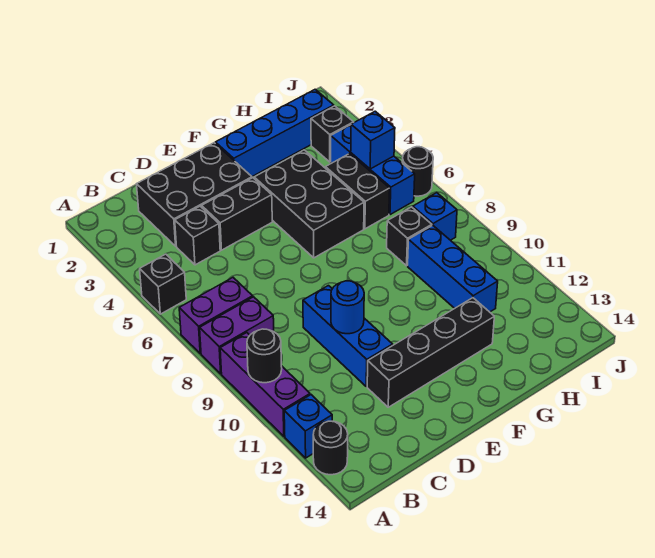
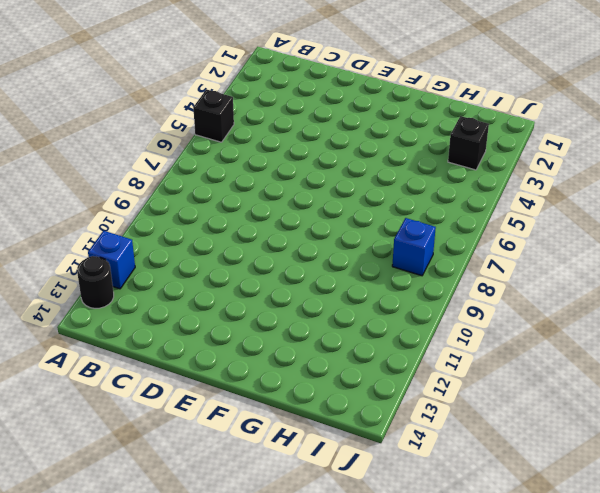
none -> purple brick A7:B7 level 1
none -> purple brick A8:B8 level 1
none -> purple brick A9:A11 level 1

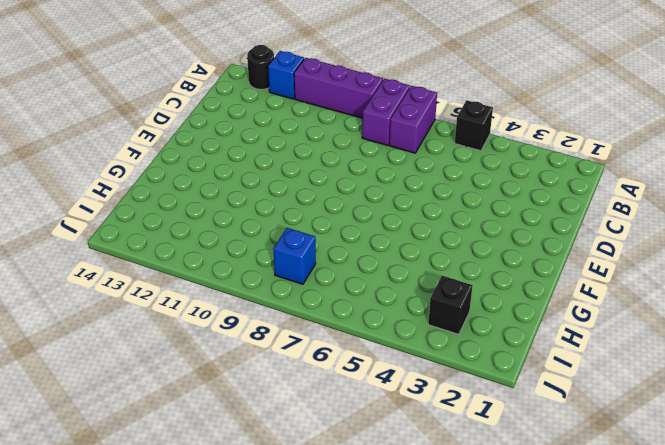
none -> black brick C2:E3 level 1
none -> black brick C4 level 1
none -> black brick D4:E4 level 1

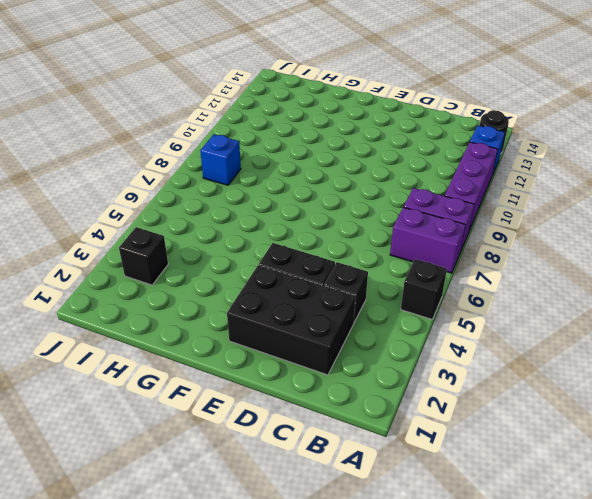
none -> blue brick D9:D11 level 1
none -> black brick D12:G12 level 1
none -> blue brick F2:I2 level 1

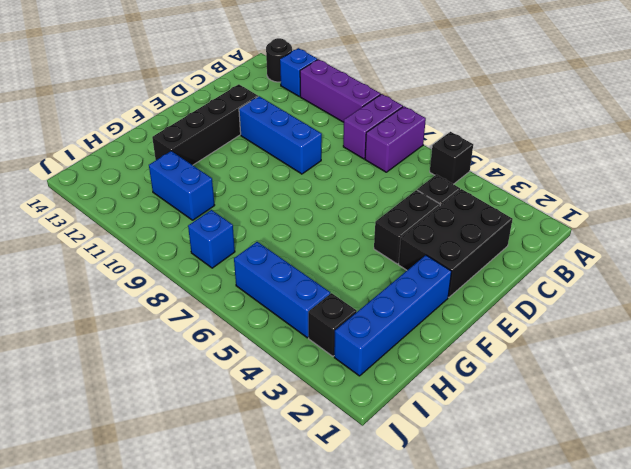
blue brick H10:H11 level 1 -> blue brick H9:H11 level 1
none -> black brick F4:G6 level 1
none -> black brick H5:H6 level 1
none -> black brick H8 level 1

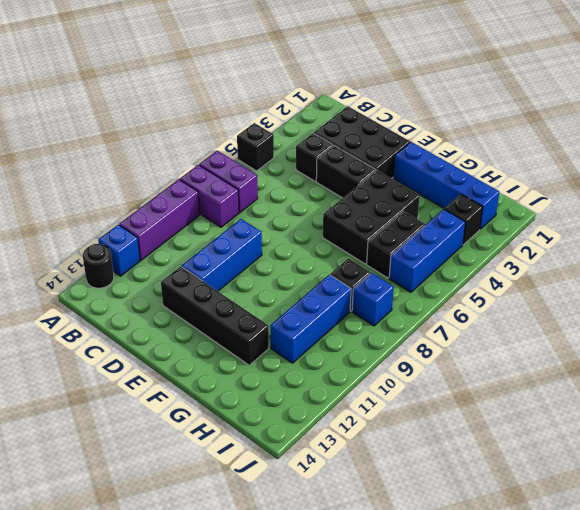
none -> black round brick J6 level 1
none -> black round brick A10 level 2
none -> blue round brick D10 level 2

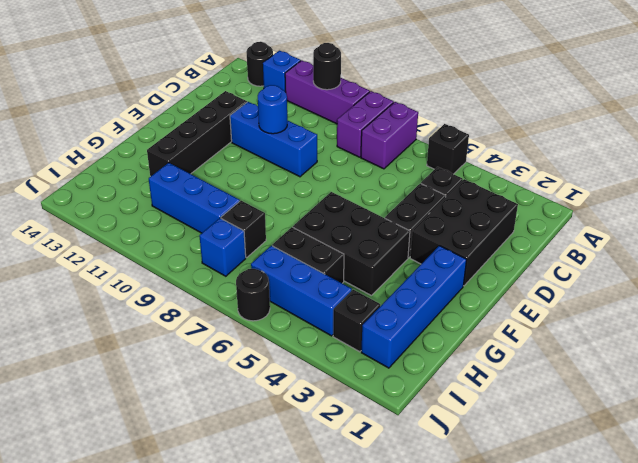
none -> blue brick I5 level 2

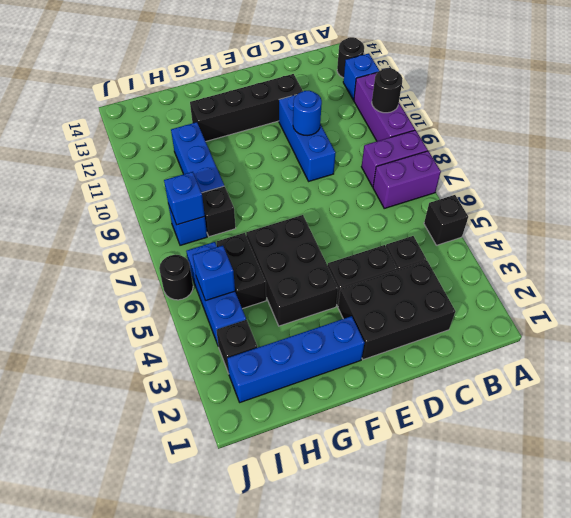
blue brick I8 level 2 -> none

